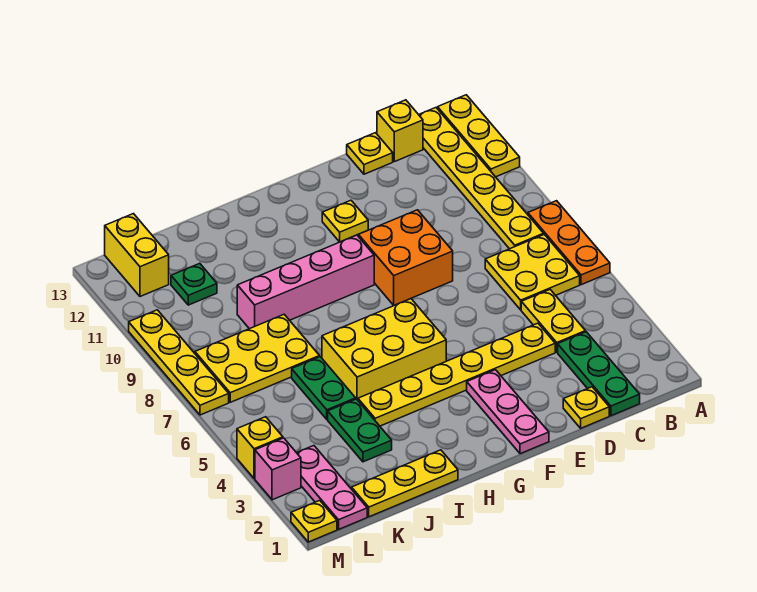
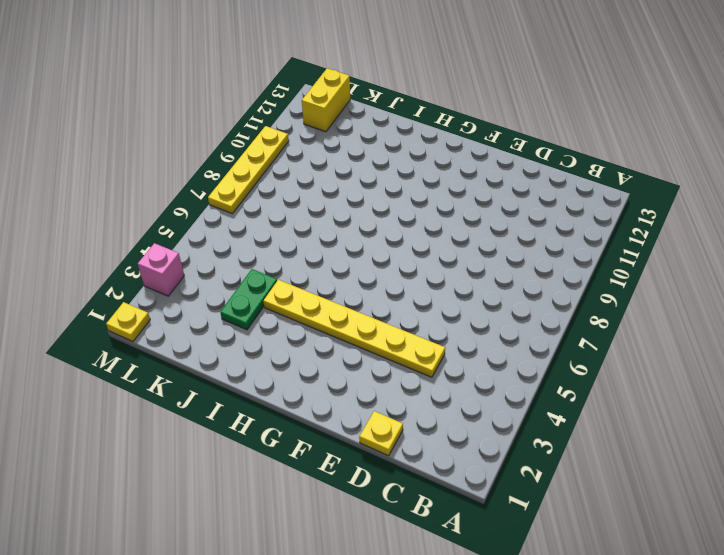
none -> orange plate A6:A8 level 1
none -> yellow plate A11:A13 level 1
none -> yellow plate B6:C7 level 1

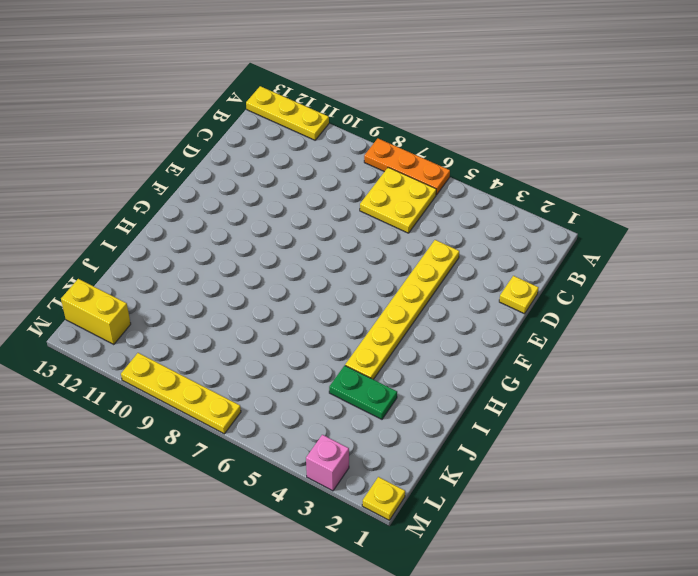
none -> yellow plate B8:B13 level 1
none -> green plate C1:C3 level 1
none -> yellow plate C4:C5 level 1

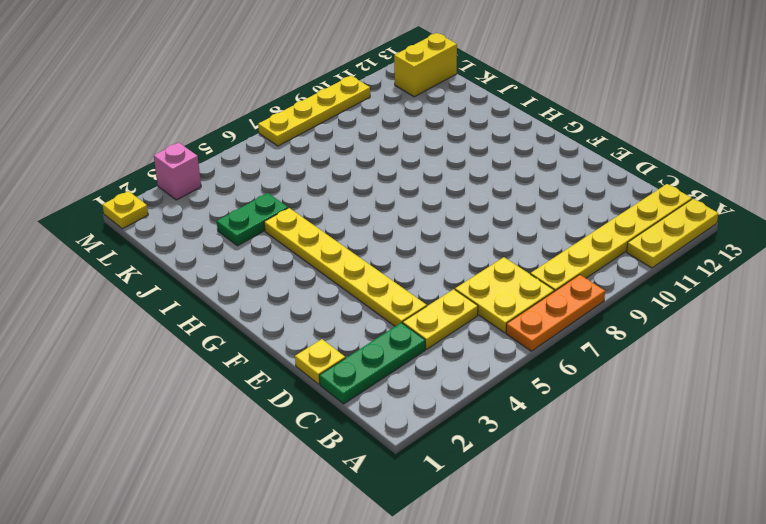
none -> yellow brick C13 level 1
none -> yellow plate D13 level 1
none -> orange brick E8:F9 level 1

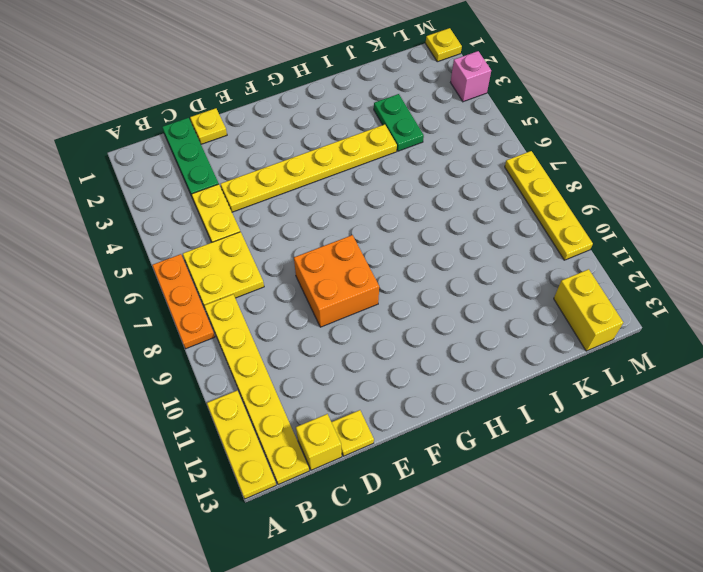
none -> pink plate F1:F3 level 1
none -> yellow plate F11 level 1
none -> yellow brick G5:I6 level 1

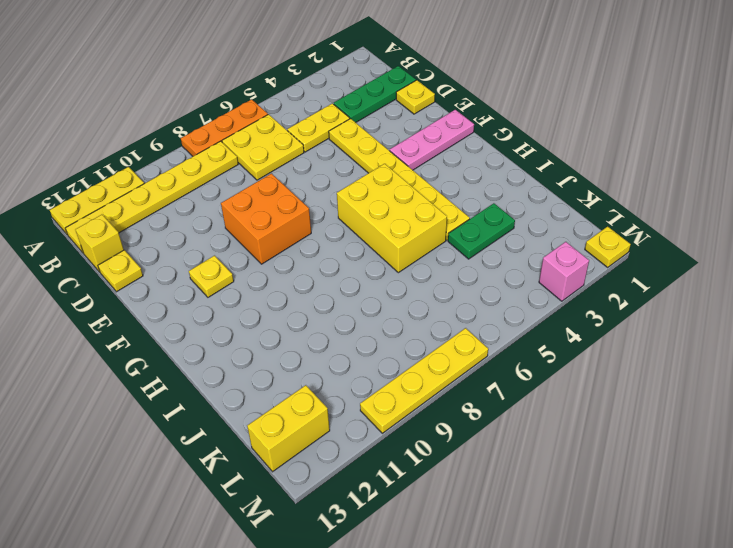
none -> pink brick G9:J9 level 1
none -> yellow plate I1:K1 level 1
none -> green plate J5:J6 level 1

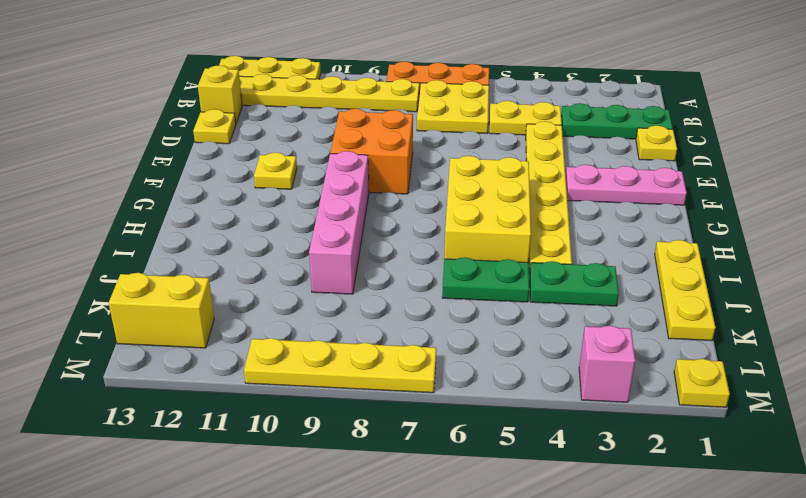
none -> yellow plate J7:L8 level 1
none -> green plate K11 level 1
none -> pink plate L1:L3 level 1

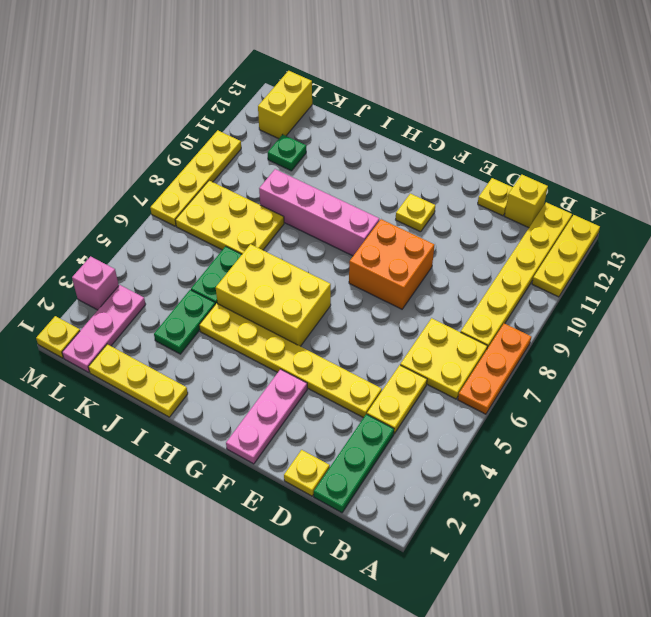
none -> yellow brick M4 level 1

